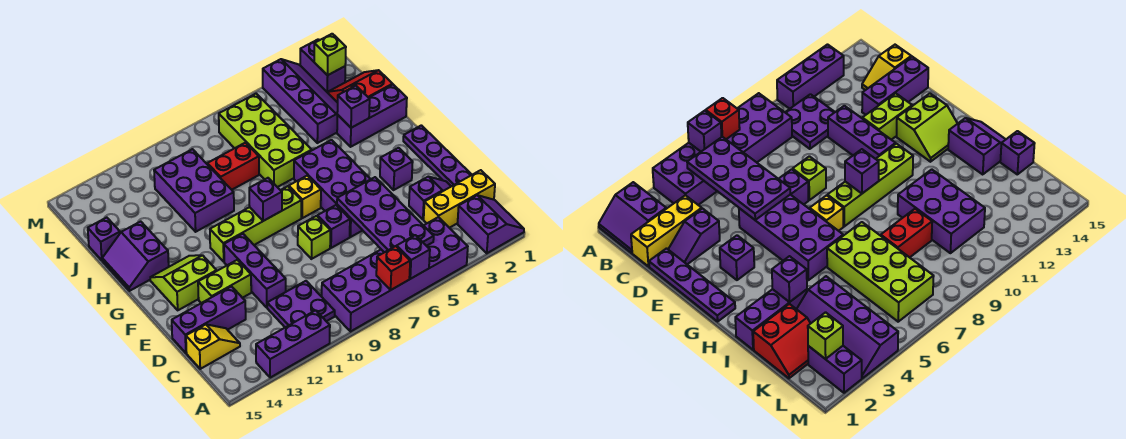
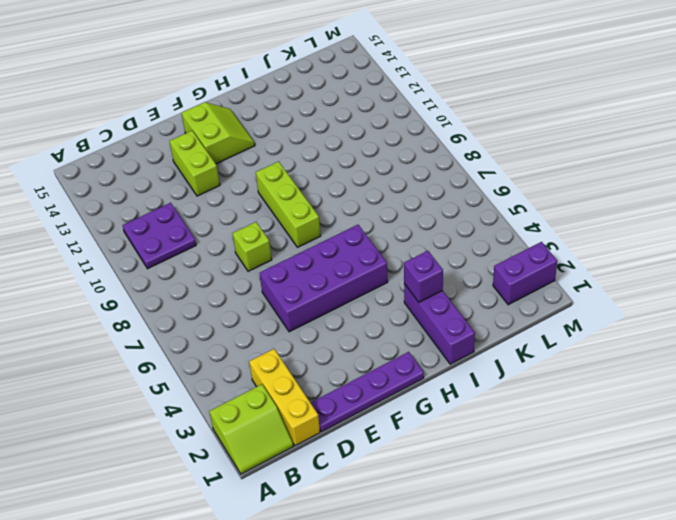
lime slope A1:B2 level 1 top 2 -> purple slope A1:B2 level 1 top 2
lime brick G8:G10 level 1 -> lime brick G8:G11 level 1
none -> purple brick A4:B9 level 1
none -> purple brick A11:A13 level 1
none -> yellow slope C14:C15 level 1 top 15
none -> purple slope D2:D3 level 1 top 3

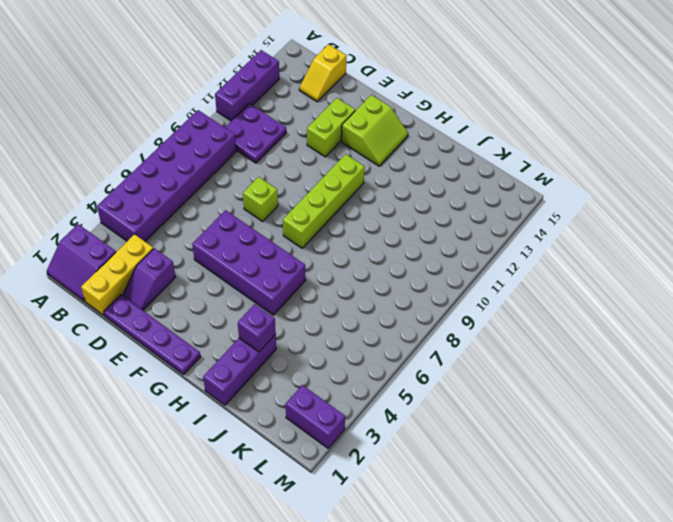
none -> purple brick D11:F11 level 1
none -> purple brick D13:D15 level 1
none -> purple brick E7 level 1
none -> purple brick F3 level 1

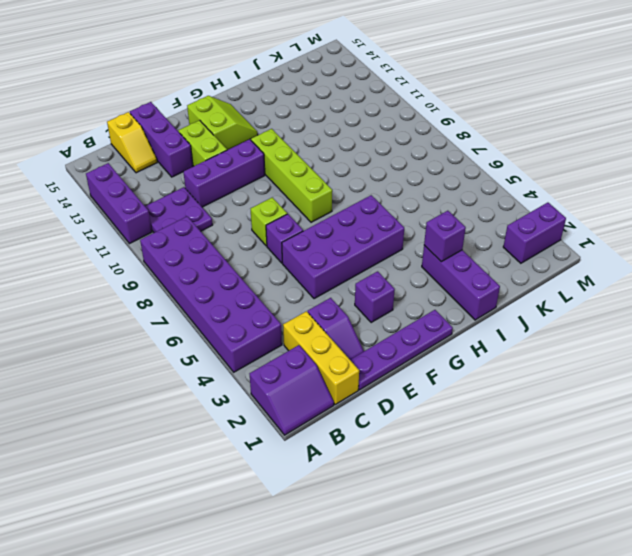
none -> yellow brick G7 level 1
none -> purple slope H14:I15 level 1 top 14
none -> lime brick I6:L7 level 1
none -> purple brick I10:K11 level 1

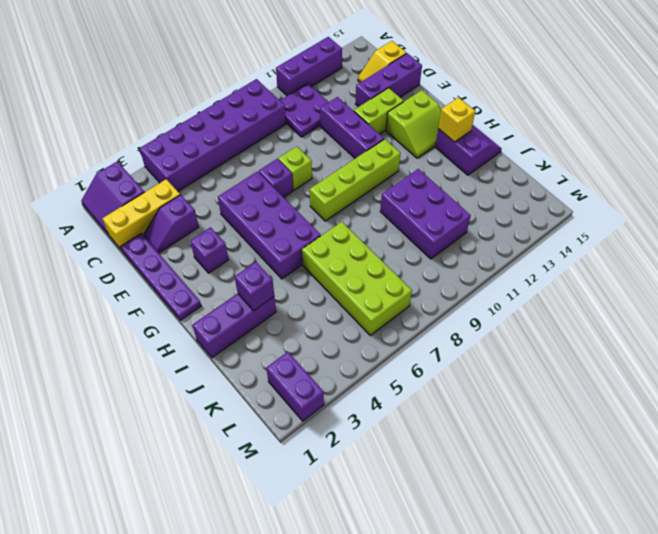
yellow brick H14 level 2 -> yellow brick G7 level 1
none -> red slope J1:K2 level 1 top J
none -> purple slope J3:M4 level 1 top 4
none -> red brick J8:J9 level 1
none -> purple brick J15 level 1

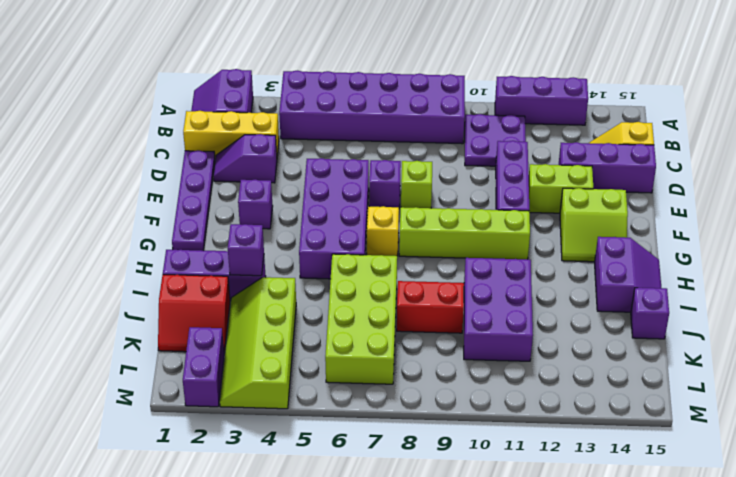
lime slope J3:M4 level 1 top 4 -> purple slope J3:M4 level 1 top 4
none -> purple brick A6 level 2
none -> red brick A7 level 2
none -> purple plate B5:E6 level 2
none -> purple brick G9 level 2

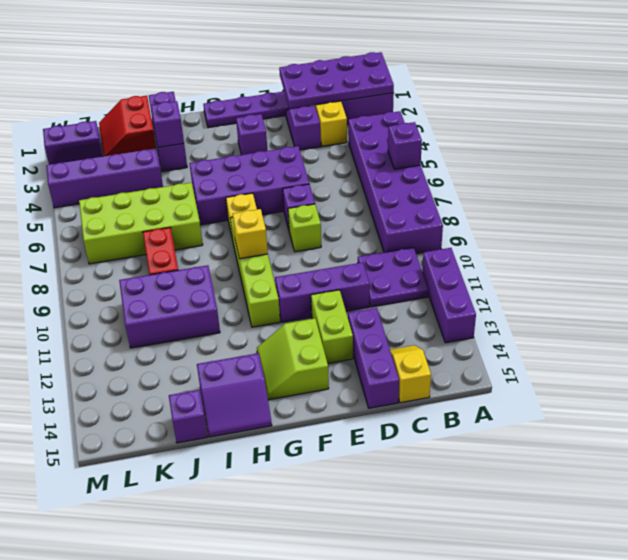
purple plate A1:D2 level 2 -> purple plate B5:E6 level 2
yellow brick G9 level 2 -> purple brick G9 level 2
none -> red brick A7 level 2
none -> lime brick L2 level 2

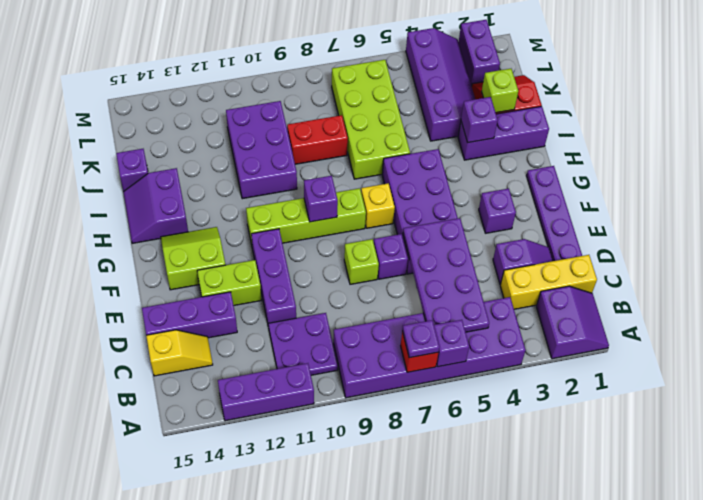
purple plate A7 level 3 -> none
lime brick J2 level 2 -> lime brick L2 level 2

